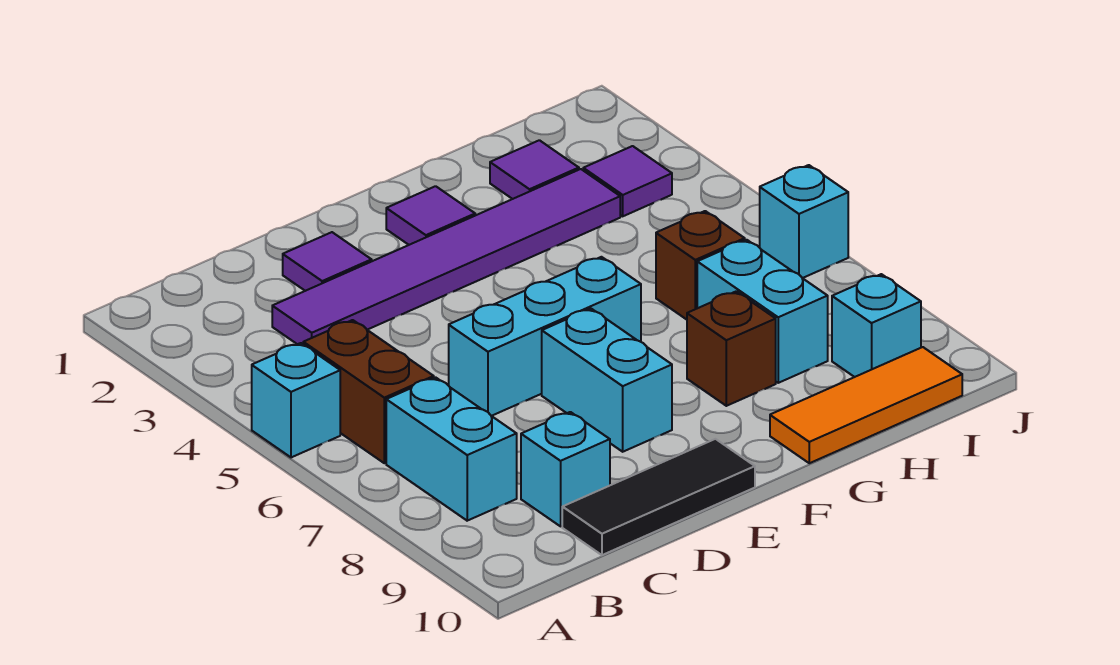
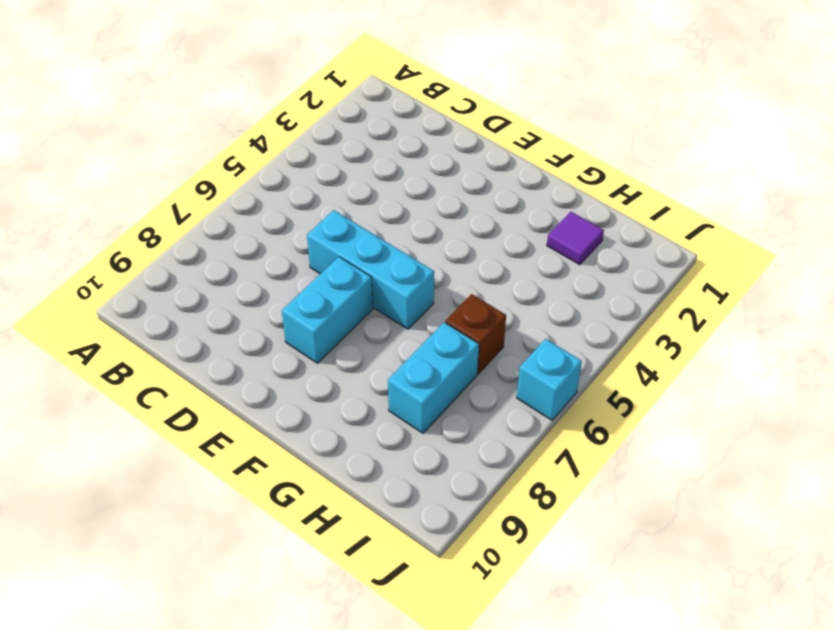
none -> cyan brick A5 level 1
none -> brown brick B5:B6 level 1
none -> cyan brick B7:B8 level 1

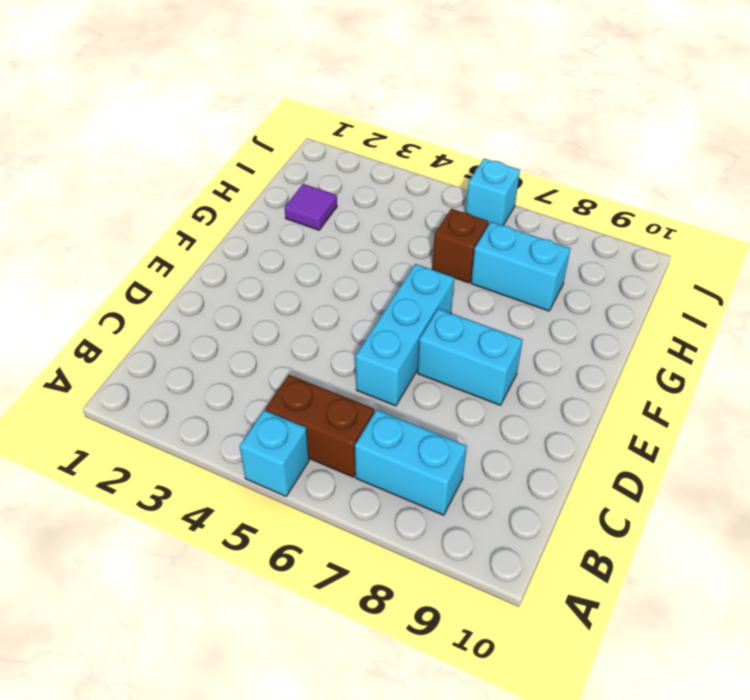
none -> purple tile C3:H3 level 1
none -> cyan brick C9 level 1
none -> black tile C10:E10 level 1

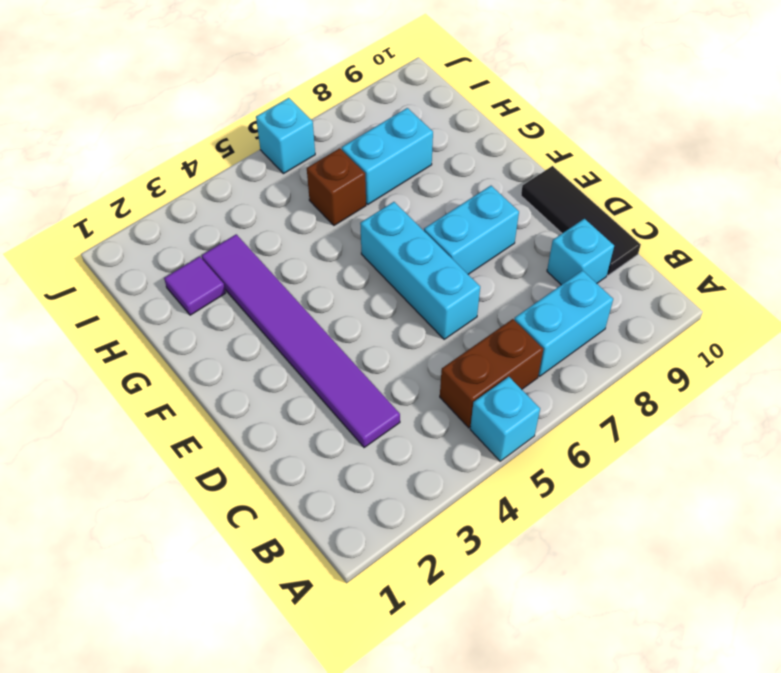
none -> purple tile D2 level 1
none -> purple tile F2 level 1
none -> brown brick G8 level 1

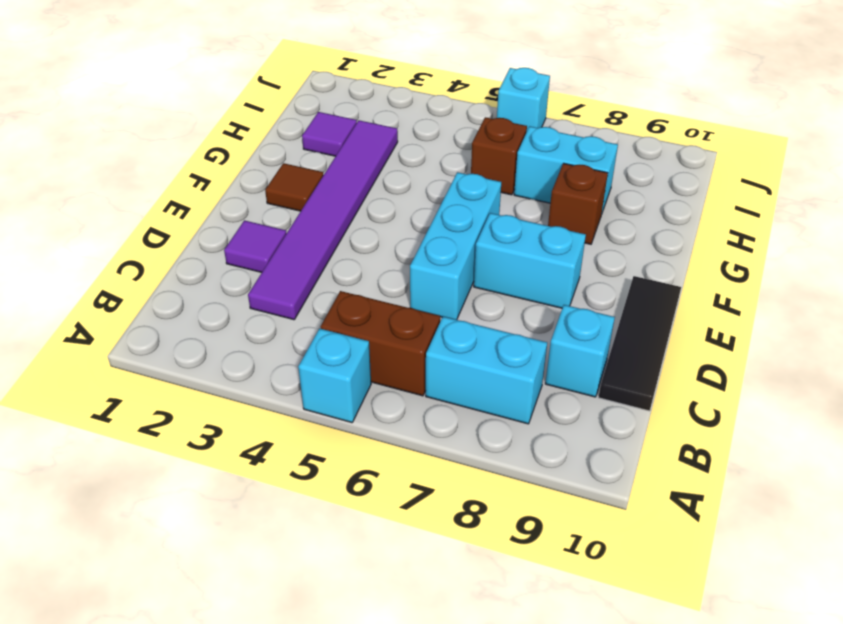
brown tile F2 level 1 -> purple tile F2 level 1
none -> orange tile G10:I10 level 1
none -> purple tile I3 level 1
none -> cyan brick I9 level 1

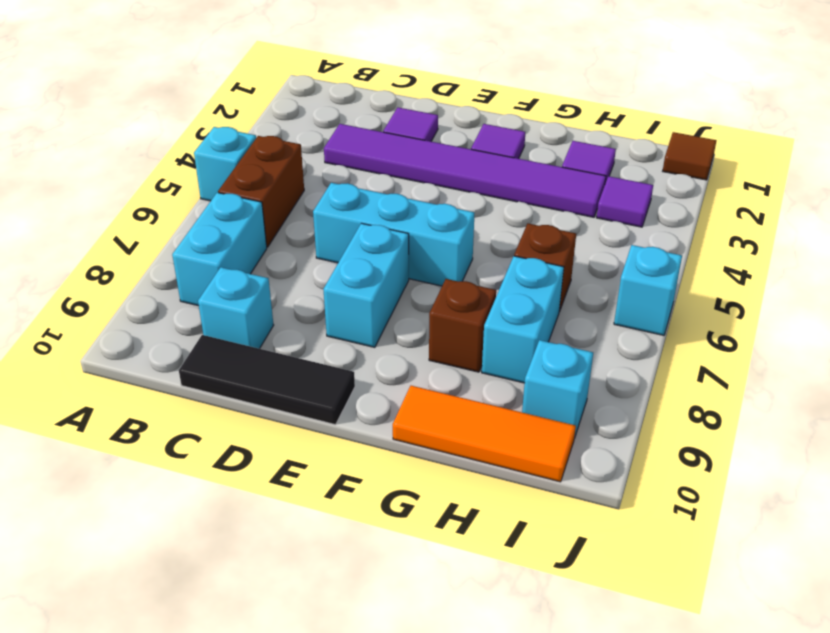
brown tile J1 level 1 -> none

